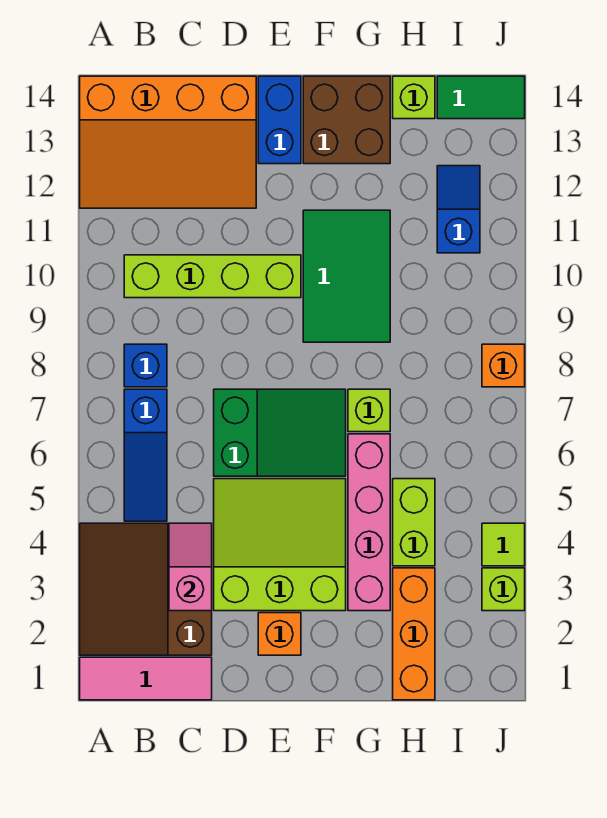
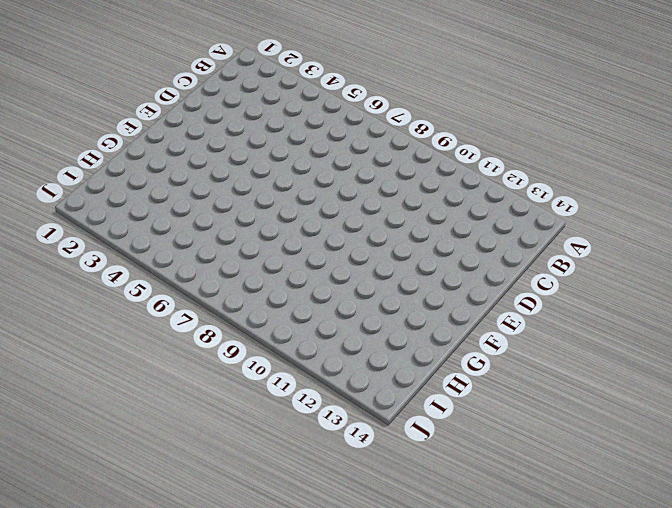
none -> pink tile A1:C1 level 1
none -> brown slope A2:C4 level 1 top C
none -> orange slope A12:D14 level 1 top 14

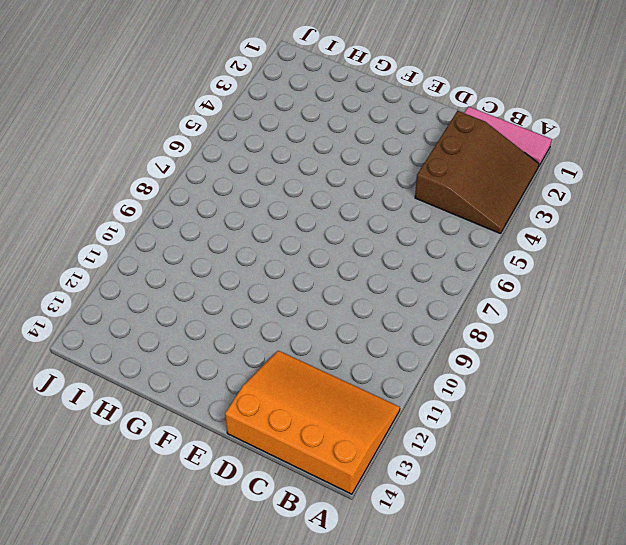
none -> blue slope B5:B7 level 1 top 7
none -> blue brick B8 level 1
none -> lime brick B10:E10 level 1

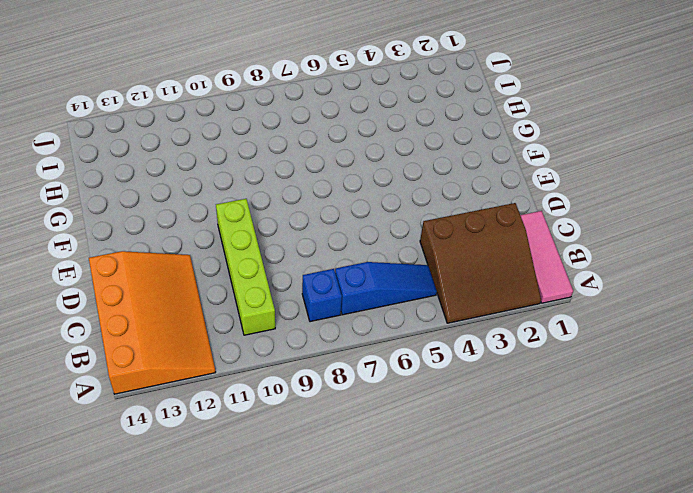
none -> lime slope D3:F5 level 1 top 3
none -> green slope D6:F7 level 1 top D
none -> orange brick E2 level 1

